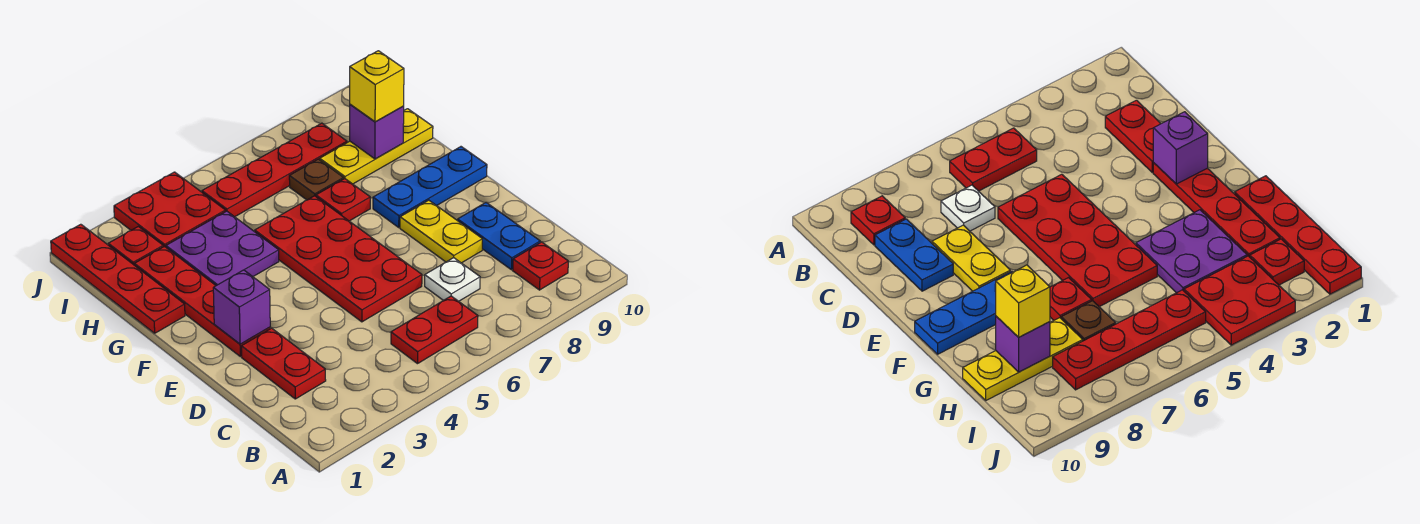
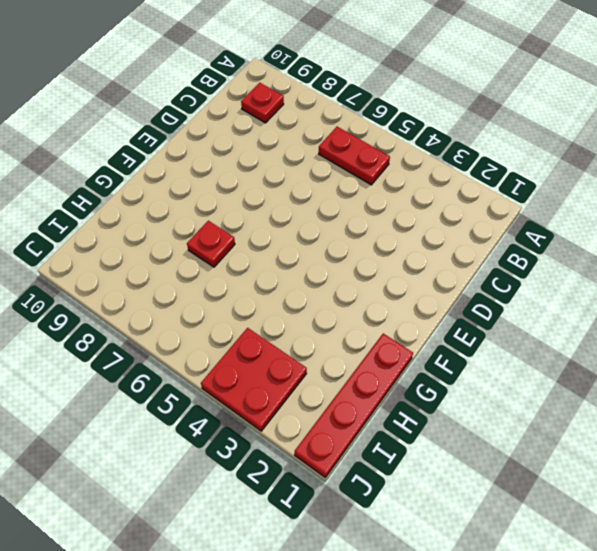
none -> red plate C2:D2 level 1
none -> white plate C7 level 1
none -> blue plate C9:D9 level 1

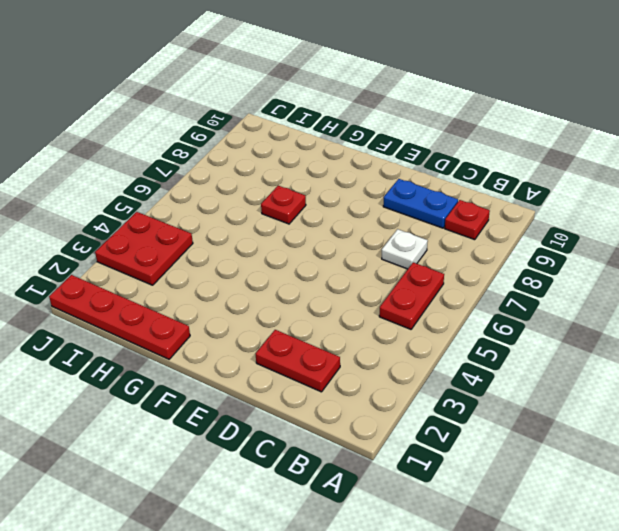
none -> red plate D5:G6 level 1
none -> yellow plate D8:E8 level 1
none -> red plate E2:H2 level 1

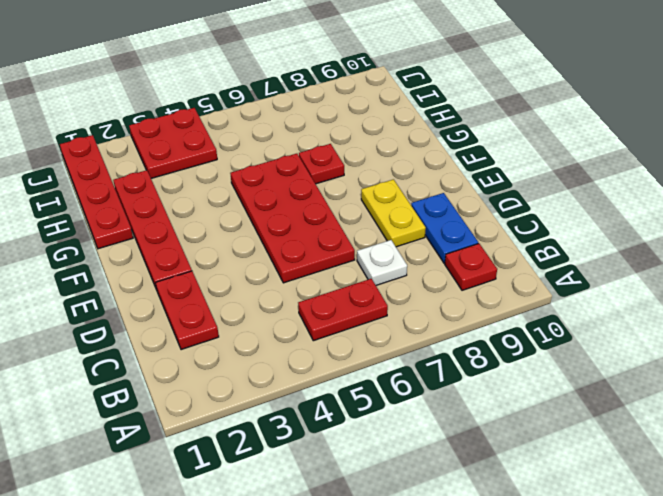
none -> blue plate F8:F10 level 1
none -> purple plate G3:H4 level 1
none -> brown plate H7 level 1

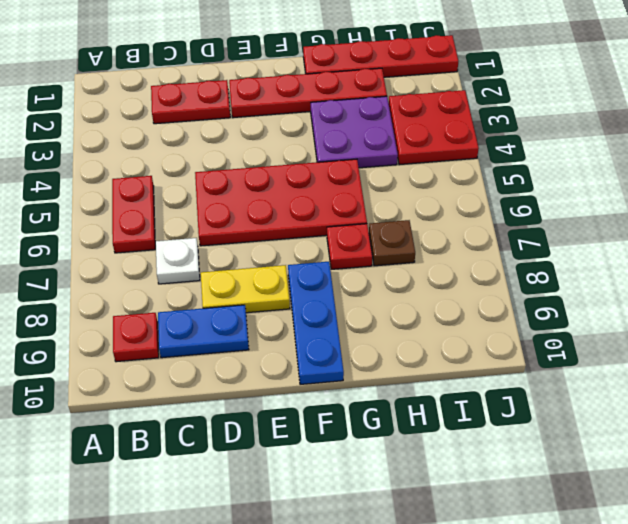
none -> yellow plate H8:H10 level 1
none -> red plate I2 level 1
none -> red plate I5:I8 level 1

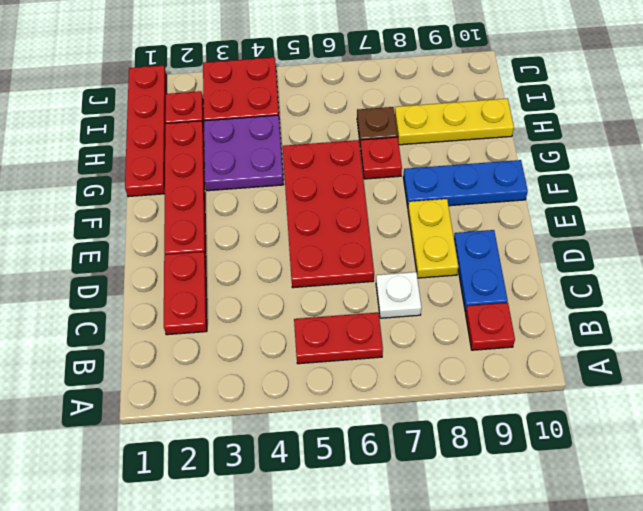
none -> red plate I5:I8 level 1
none -> purple brick E2 level 2
none -> purple brick H9 level 2

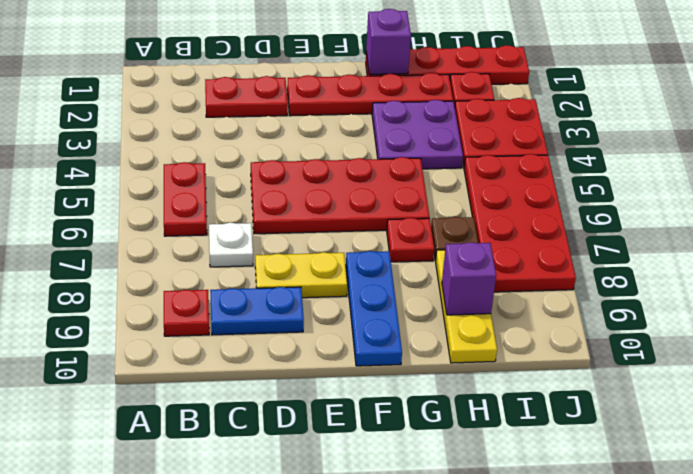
purple brick G1 level 2 -> purple brick E2 level 2
red plate I5:J8 level 1 -> red plate I5:I8 level 1
none -> yellow brick H9 level 3

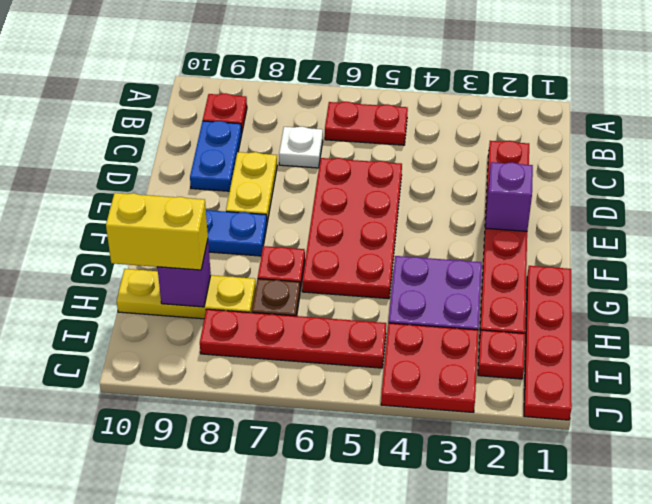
yellow brick H9:H10 level 3 -> yellow brick H9 level 3

